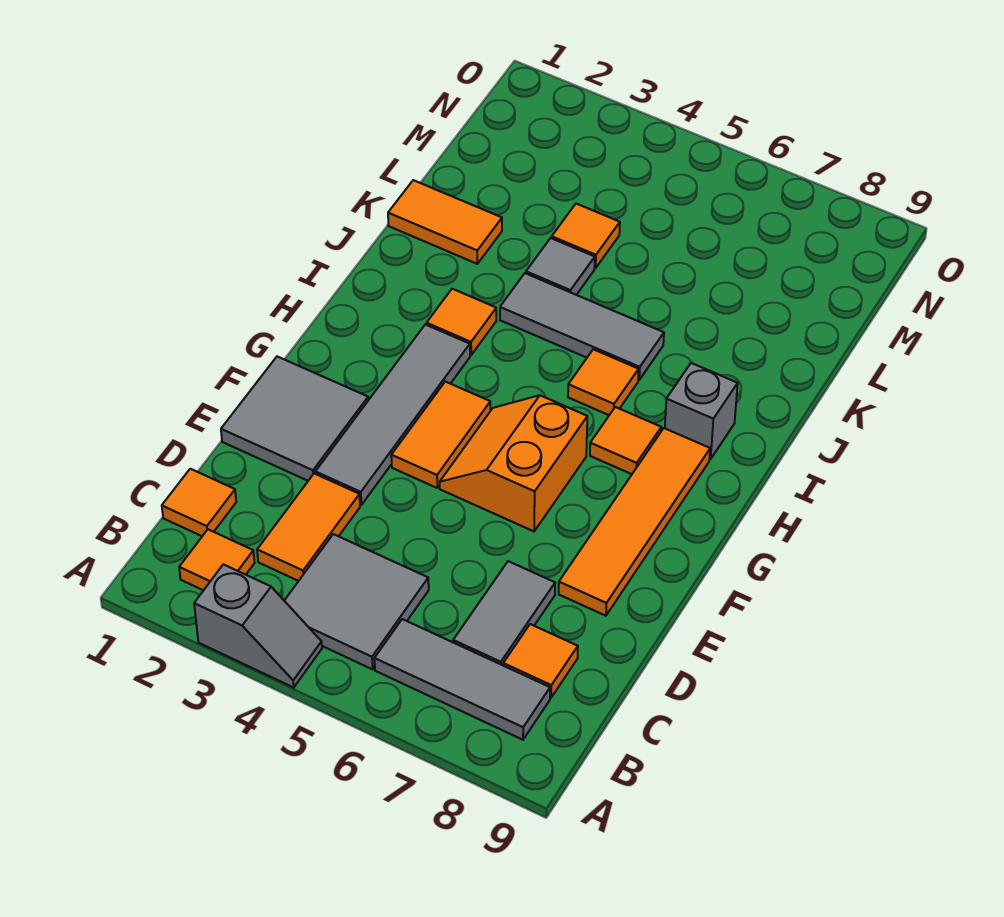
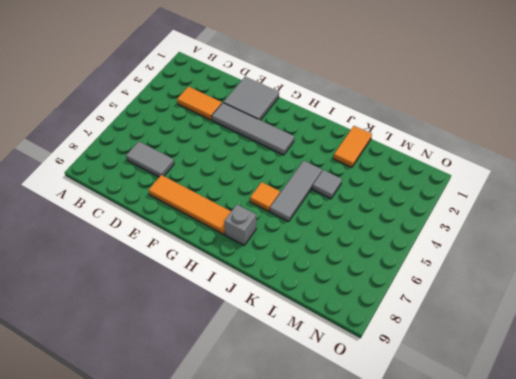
none -> grey slope A3:A4 level 1 top 3
none -> orange tile B2 level 1
none -> grey tile B4:C5 level 1

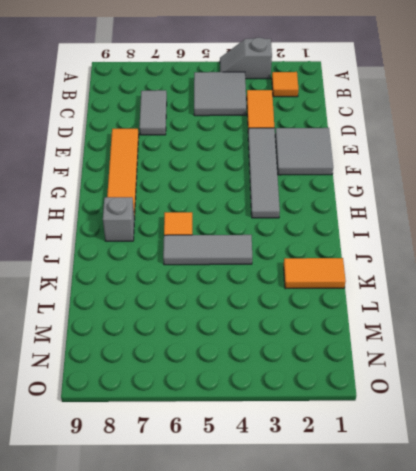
none -> grey tile B6:B8 level 1
none -> orange tile C1 level 1
none -> orange tile C8 level 1

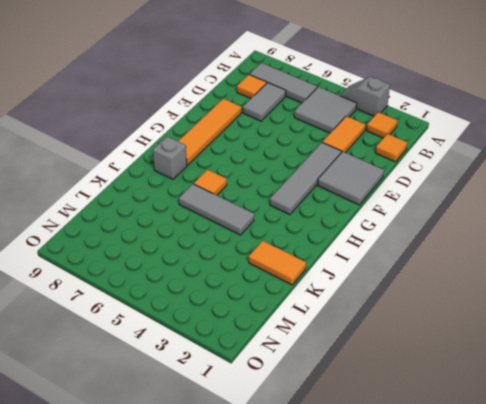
none -> orange tile F4:G4 level 1
none -> orange slope F5:G6 level 1 top 6
none -> orange tile H7 level 1

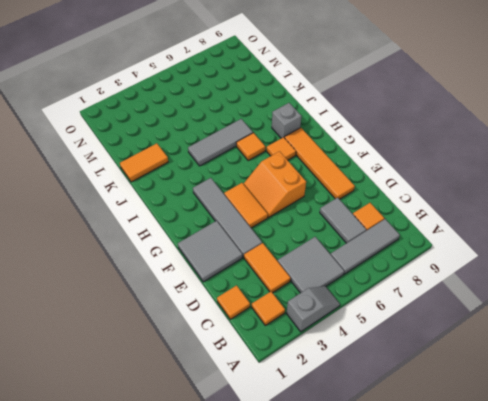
none -> orange tile I3 level 1
none -> grey tile K4 level 1
none -> orange tile L4 level 1

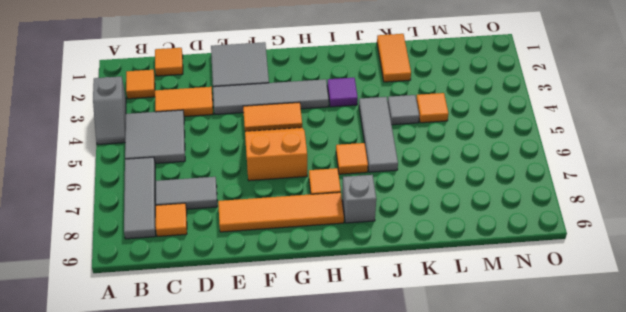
purple tile I3 level 1 -> orange tile I3 level 1

